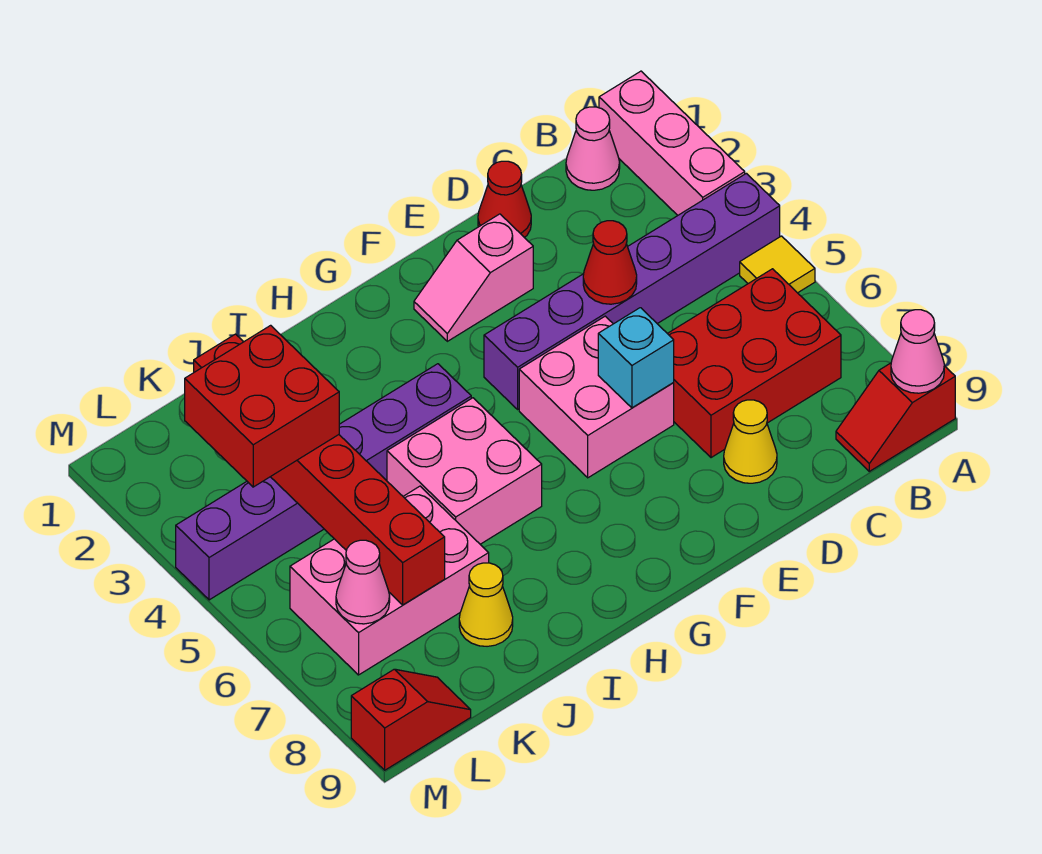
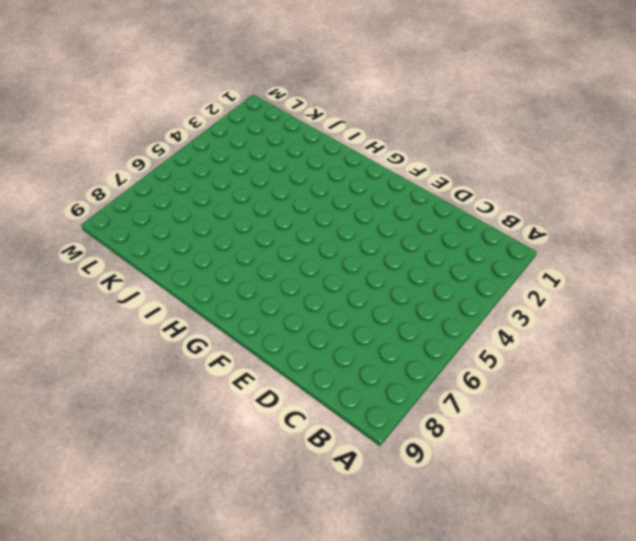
none -> pink brick A1:A3 level 1
none -> purple brick A4:F4 level 1
none -> yellow tile A5 level 1

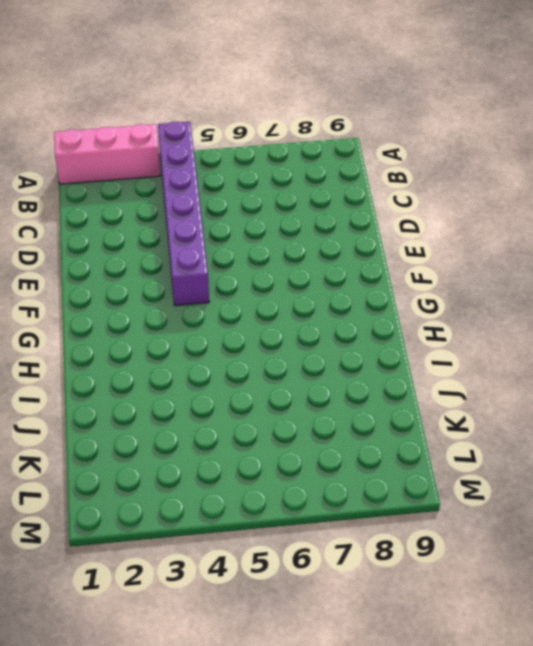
none -> yellow tile A5 level 1
none -> red slope A9:B9 level 1 top A
none -> pink cone B1 level 1

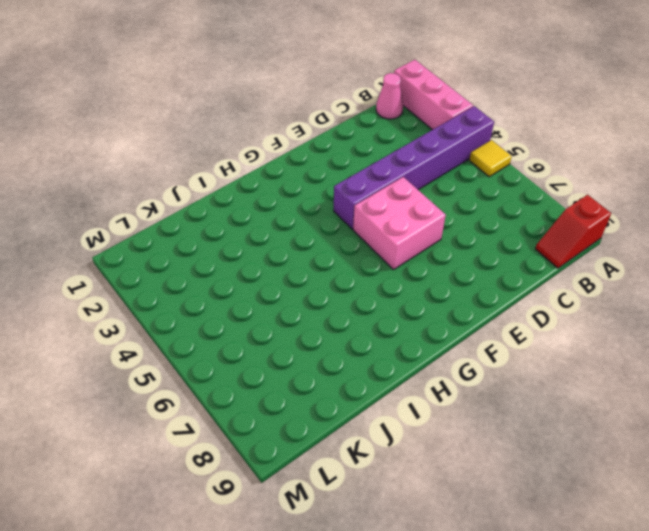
none -> red brick B6:D7 level 1
none -> red cone D1 level 1
none -> yellow cone D8 level 1

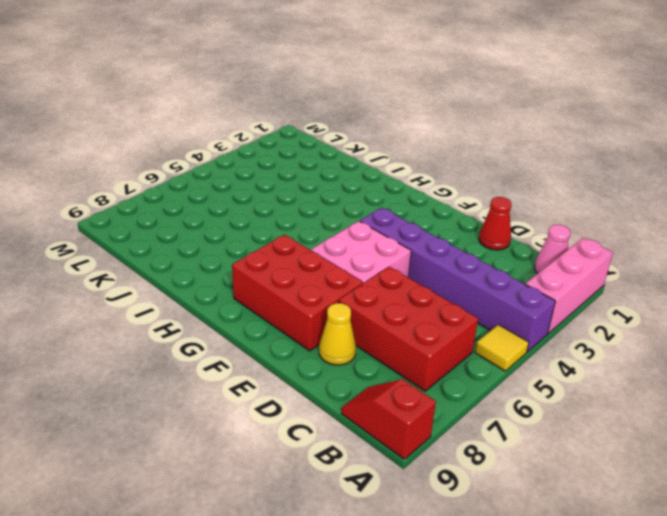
red brick E7:G8 level 1 -> none
none -> pink slope E2:F2 level 1 top E
none -> purple brick H4:M4 level 1
none -> pink brick H5:I6 level 1

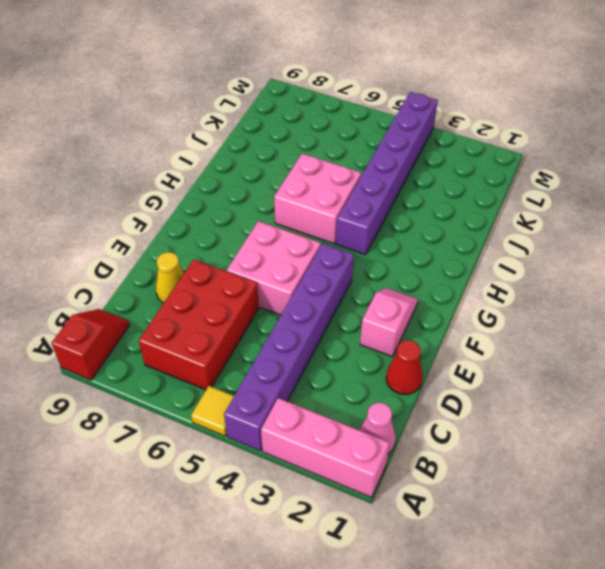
none -> pink brick J6:L7 level 1
none -> yellow cone J8 level 1
none -> red slope L9:M9 level 1 top M

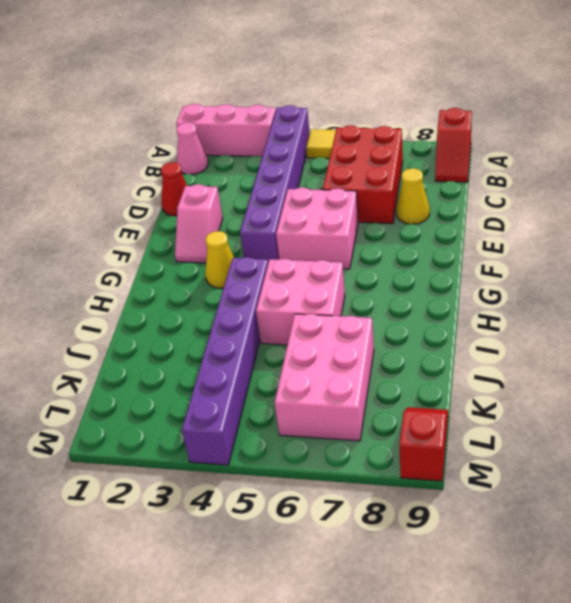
yellow cone G3 level 1 -> yellow cone J8 level 1
none -> pink cone A9 level 2
none -> red cone D4 level 2
none -> cyan brick E6 level 2

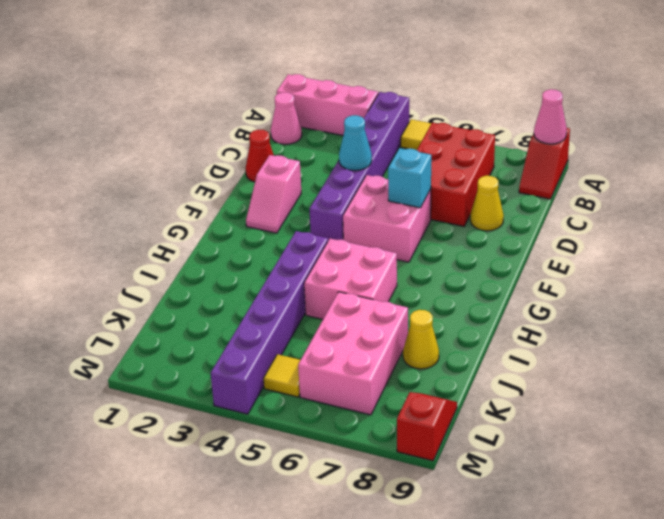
cyan cone D4 level 2 -> red cone D4 level 2
yellow tile L5 level 1 -> none
none -> red brick K2:K7 level 2
none -> pink cone L7 level 2
none -> red brick K3:L4 level 3

